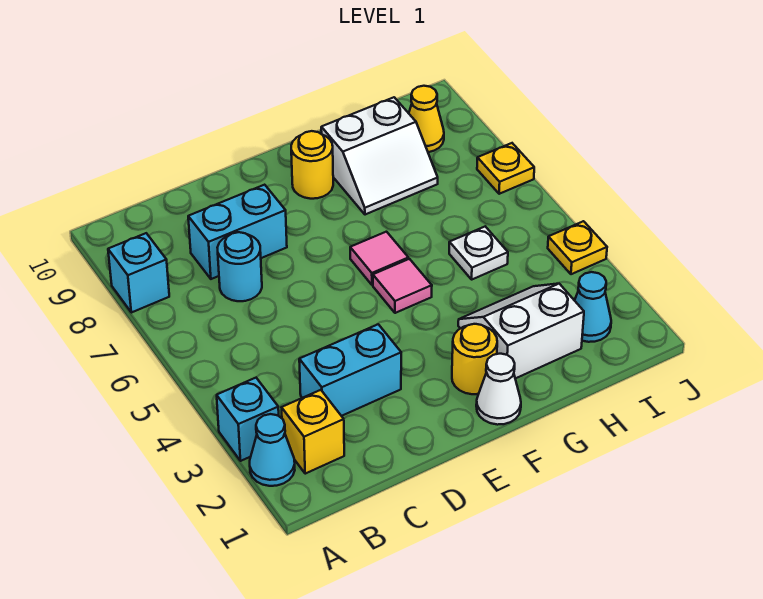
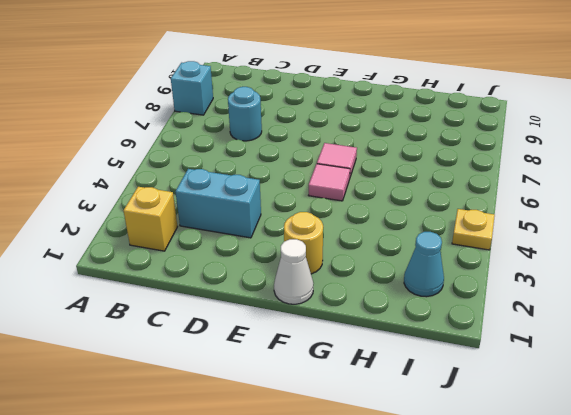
none -> cyan cone A2 level 1
none -> cyan brick A3 level 1
none -> cyan brick C8:D8 level 1

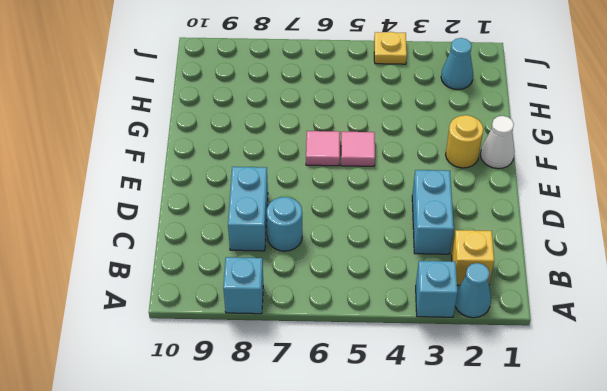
none -> yellow round brick F9 level 1
none -> white slope G2:H3 level 1 top 2
none -> white slope G8:H9 level 1 top 9

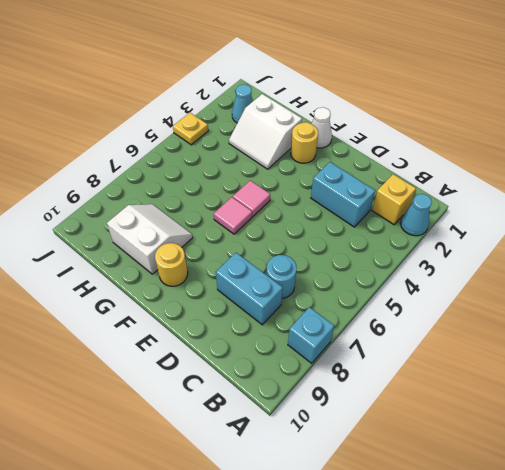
none -> cyan brick A3 level 1
none -> white plate H5 level 1
none -> yellow cone I9 level 1

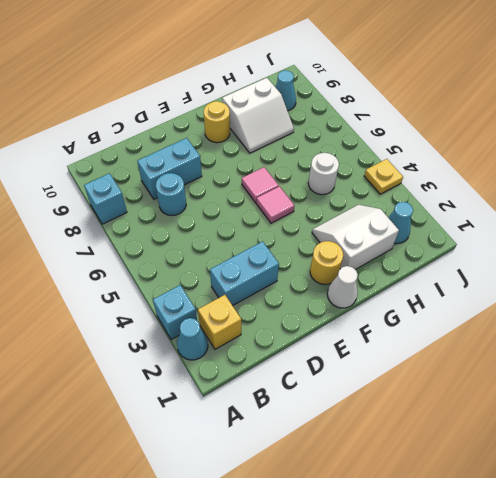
white round brick H5 level 1 -> white plate H5 level 1
cyan cone I9 level 1 -> yellow cone I9 level 1
none -> yellow plate J7 level 1

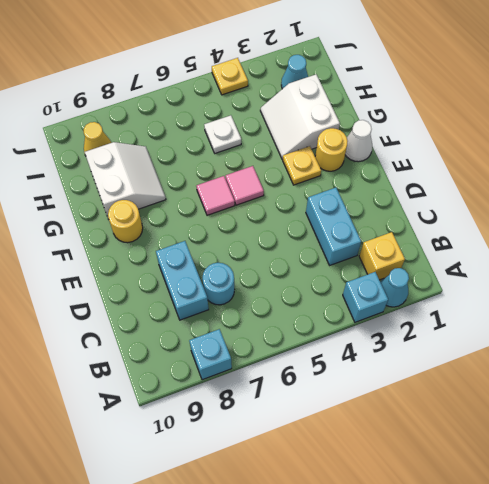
yellow plate F3 level 1 -> yellow plate J7 level 1

